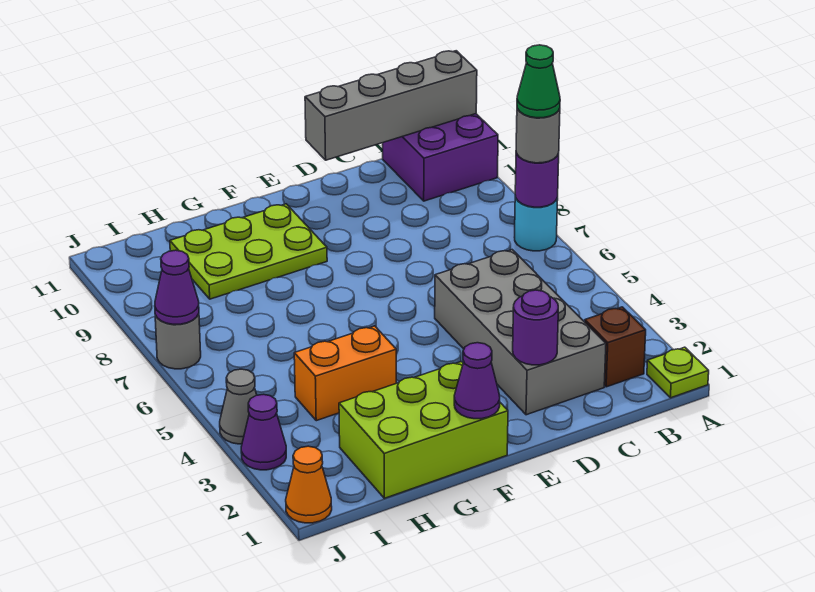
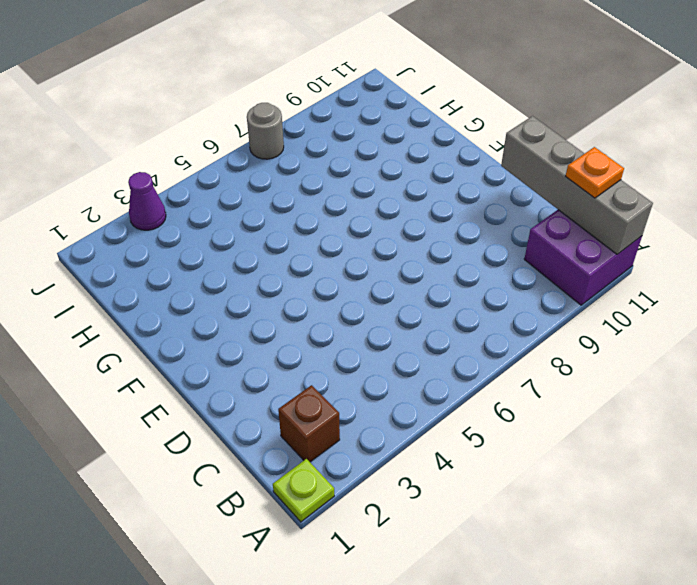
orange plate B11 level 3 -> none
none -> cyan round brick A7 level 1
none -> grey brick C2:D5 level 1
none -> lime brick F1:H2 level 1

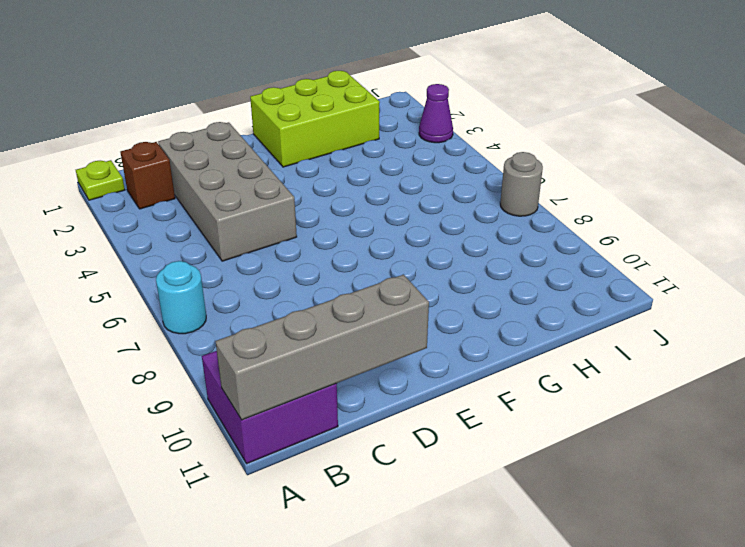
none -> lime plate F9:H10 level 1
none -> orange brick G4:H4 level 1
none -> orange cone J1 level 1

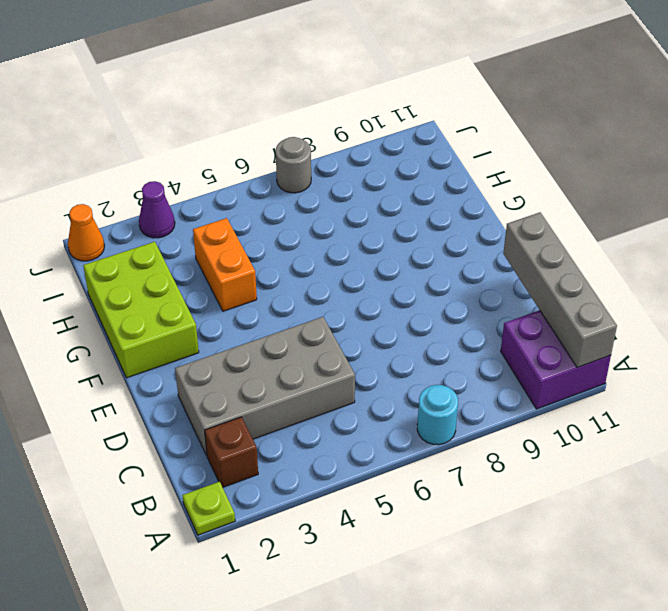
none -> lime plate F9:H10 level 1
none -> grey cone J4 level 1
none -> purple round brick A7 level 2

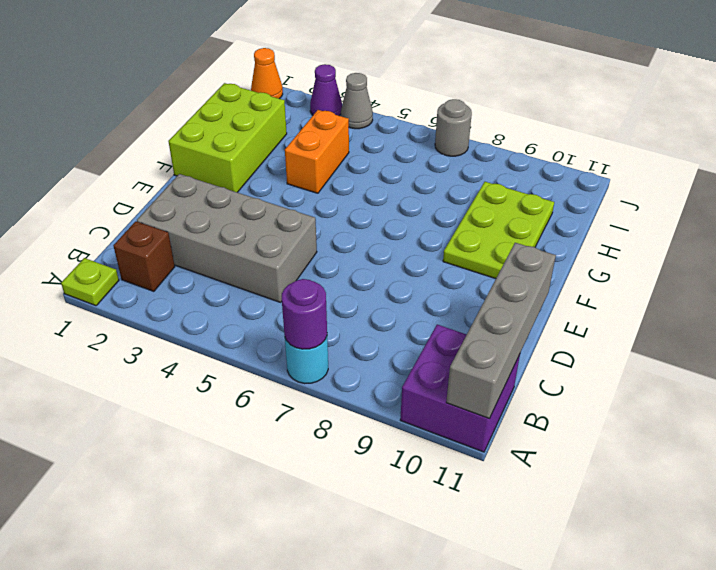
none -> purple round brick D2 level 2
none -> purple cone F1 level 2
none -> purple cone J7 level 2

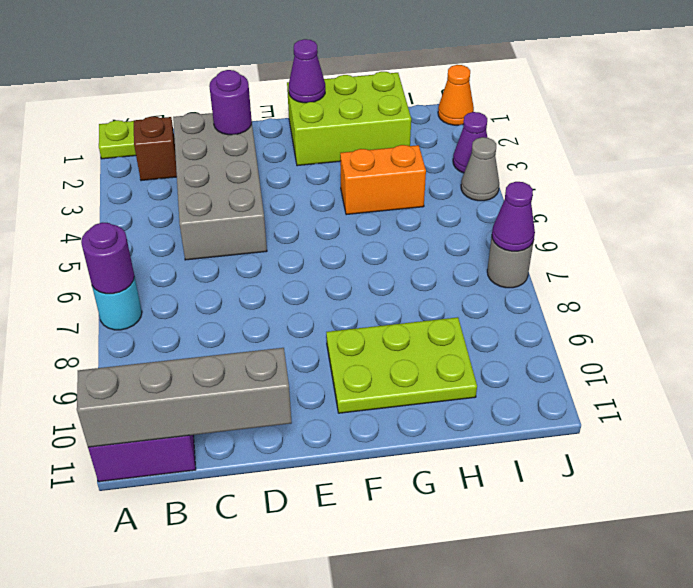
none -> grey round brick A7 level 3
none -> green cone A7 level 4

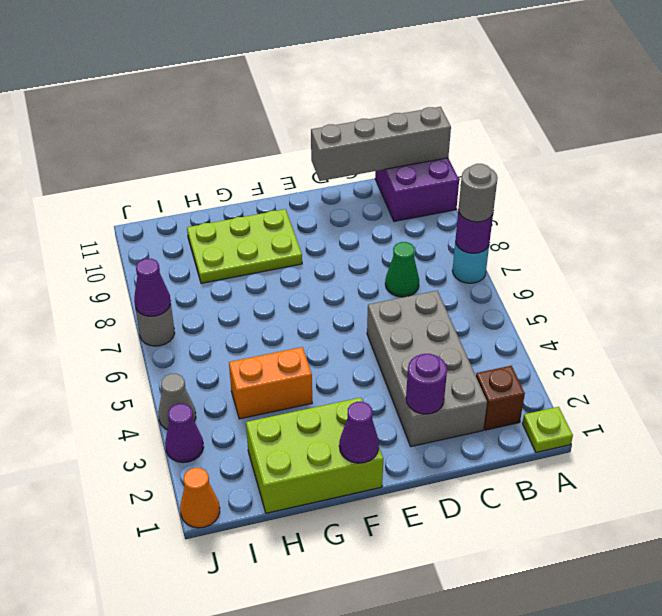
green cone C7 level 1 -> green cone A7 level 4

